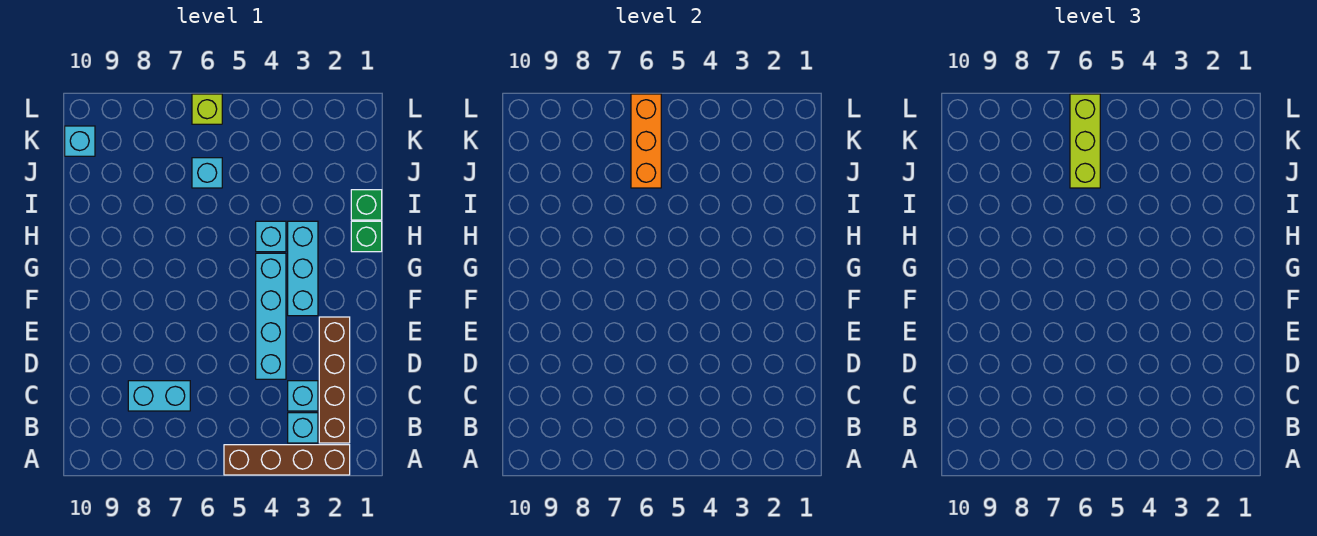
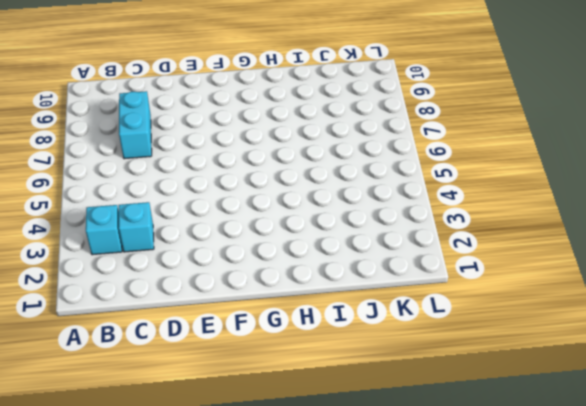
none -> brown brick A2:A5 level 1
none -> brown brick B2:E2 level 1
none -> cyan brick D4:G4 level 1

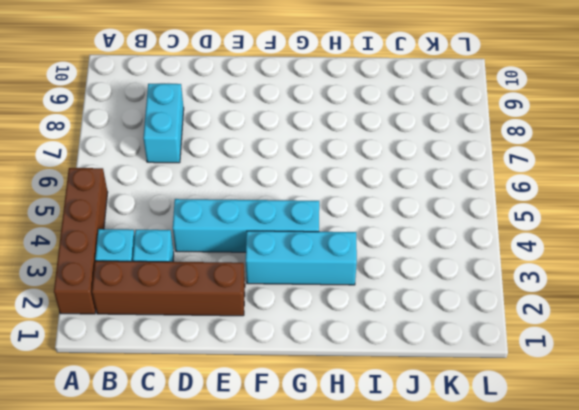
none -> green brick H1 level 1
none -> cyan brick H4 level 1
none -> green brick I1 level 1

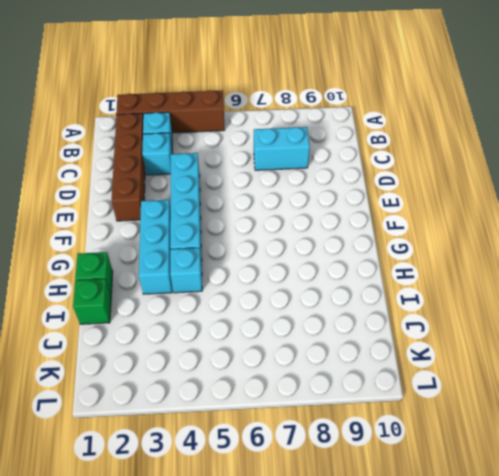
none -> cyan brick J6 level 1
none -> cyan brick K10 level 1
none -> lime brick L6 level 1

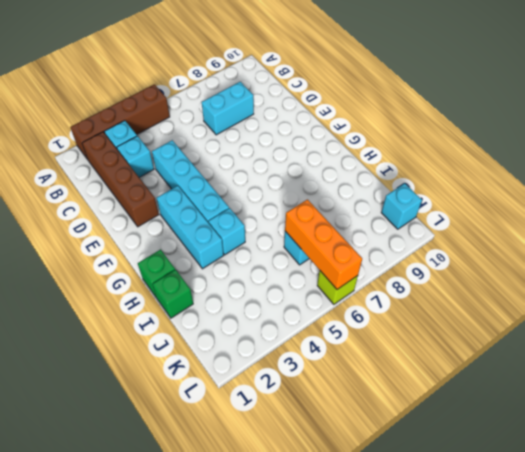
none -> lime brick J6:L6 level 3

